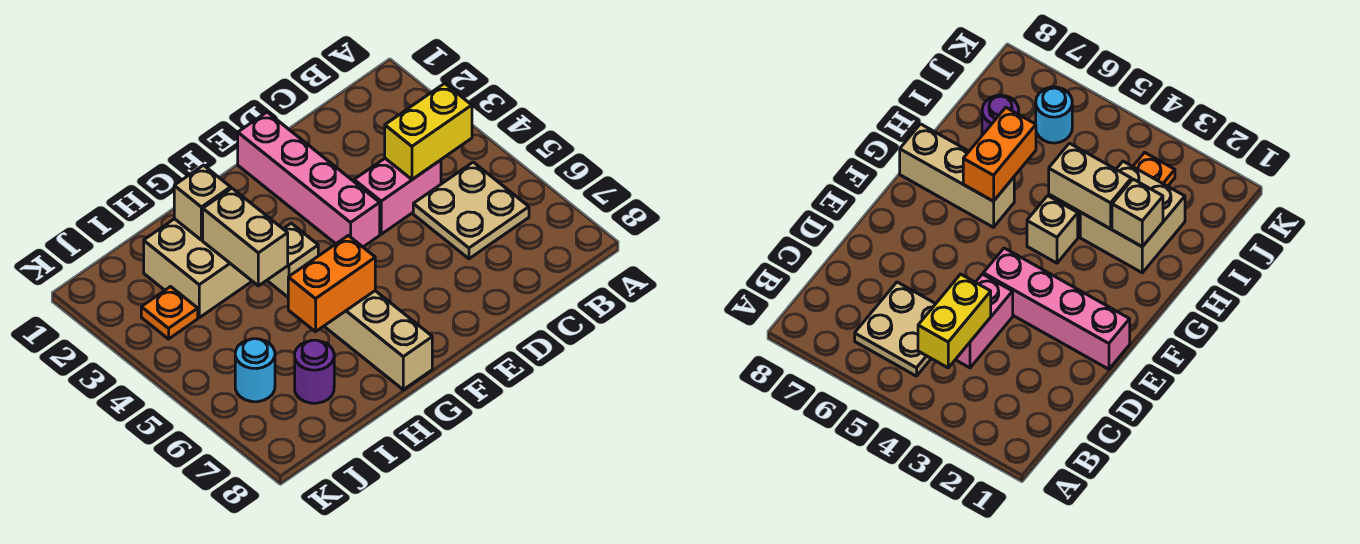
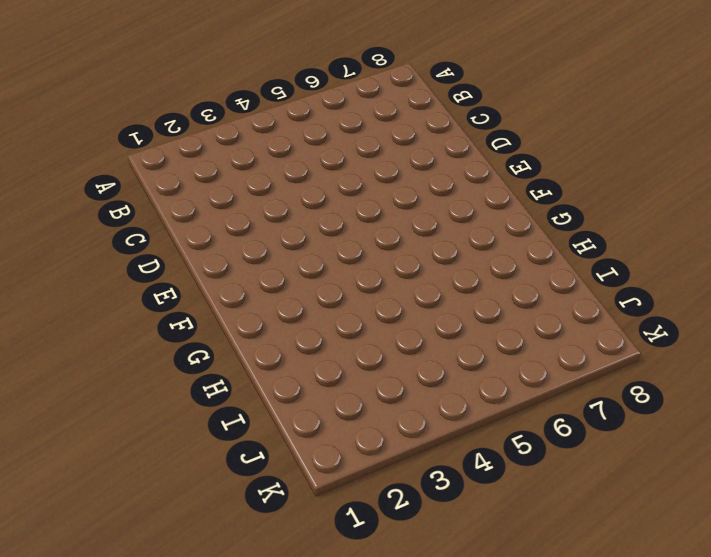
none -> tan plate B5:C6 level 1
none -> pink brick C4:D4 level 1
none -> pink brick E1:E4 level 1

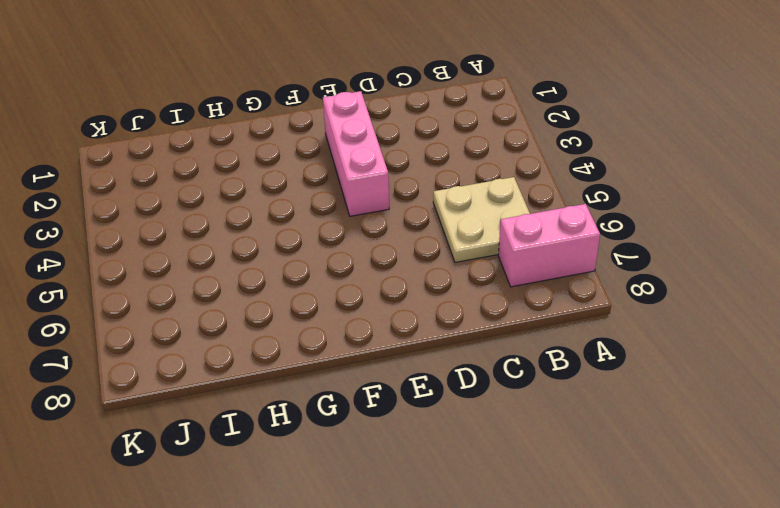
pink brick A7:B7 level 1 -> pink brick C4:D4 level 1
pink brick E2:E4 level 1 -> pink brick E1:E4 level 1
none -> tan brick G4 level 1
none -> tan brick G6:G8 level 1
none -> tan brick H2:I3 level 1

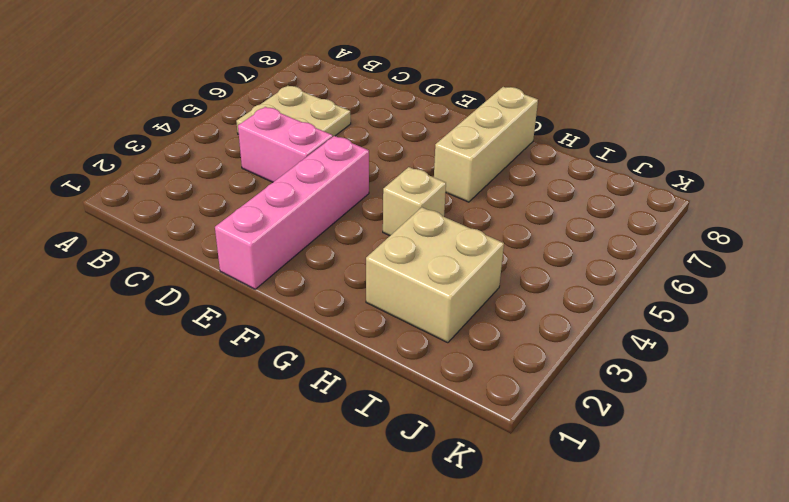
none -> purple round brick I7 level 1
none -> orange plate J3 level 1
none -> cyan round brick J6 level 1

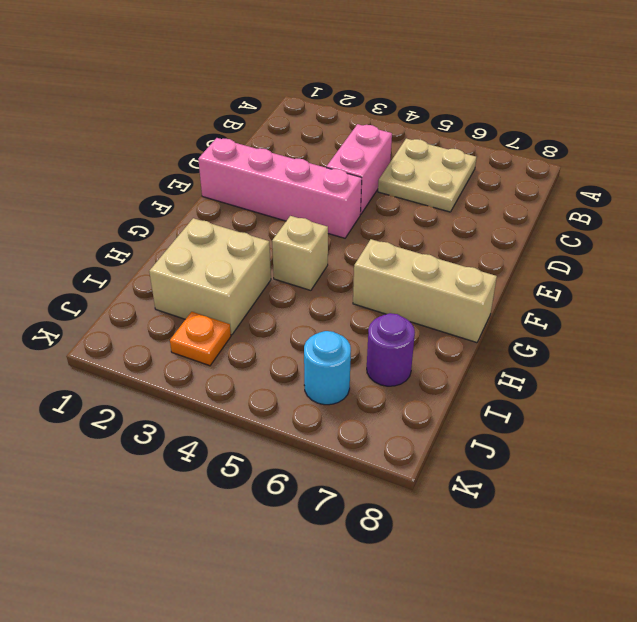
none -> yellow brick B4:C4 level 2
none -> orange brick G6:H6 level 2
none -> tan brick H2 level 2

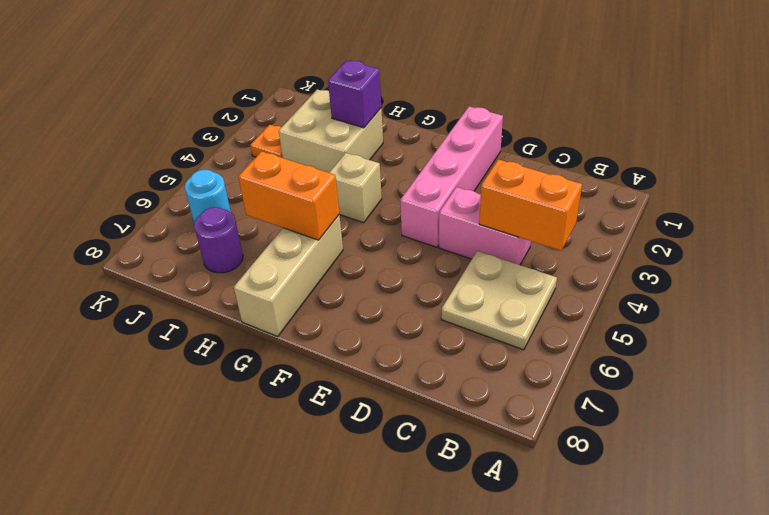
orange brick B4:C4 level 2 -> yellow brick B4:C4 level 2
purple brick H2 level 2 -> tan brick H2 level 2
none -> tan brick H3:H4 level 2

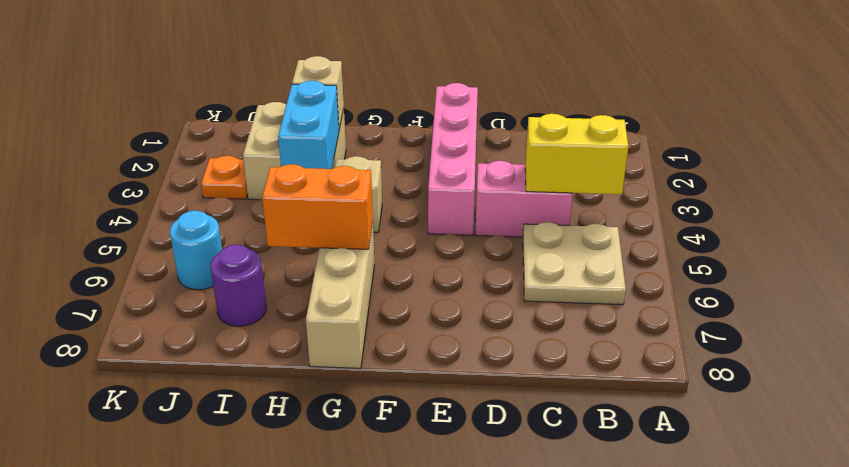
cyan brick H3:H4 level 2 -> tan brick H3:H4 level 2

